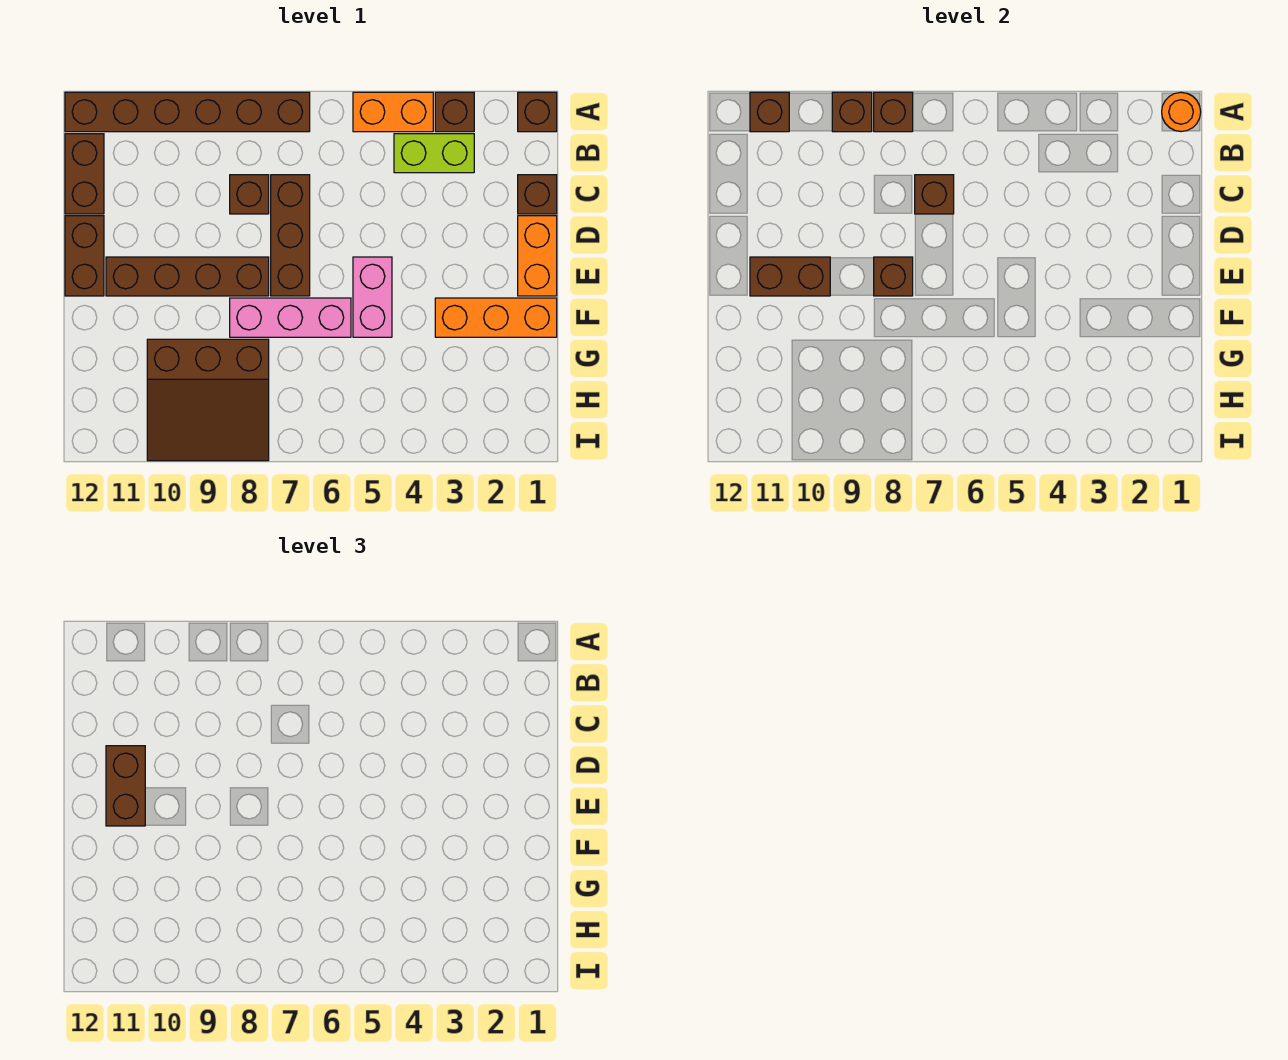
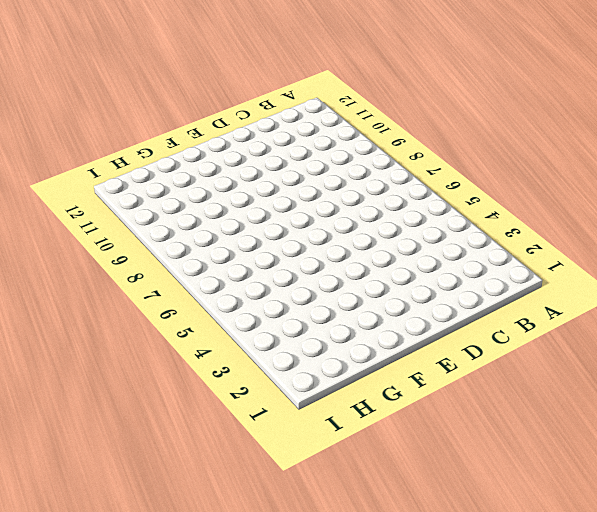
none -> brown brick A1 level 1
none -> brown brick A3 level 1
none -> orange brick A4:A5 level 1

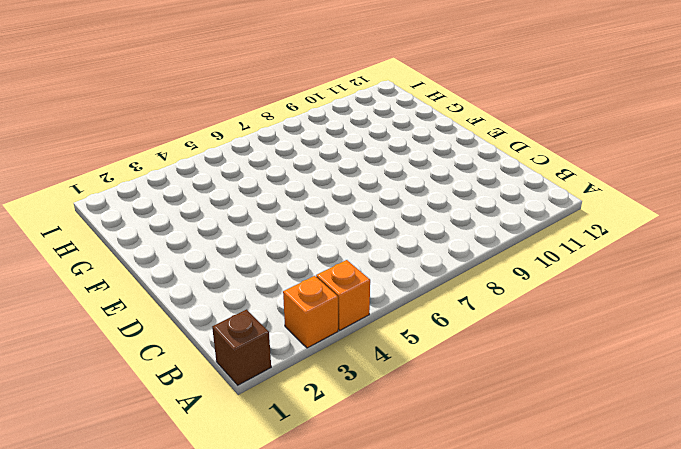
orange brick A3 level 1 -> brown brick A3 level 1
orange brick A4 level 1 -> orange brick A4:A5 level 1
none -> brown brick A7:A12 level 1
none -> lime brick B3:B4 level 1
none -> brown brick B12:C12 level 1

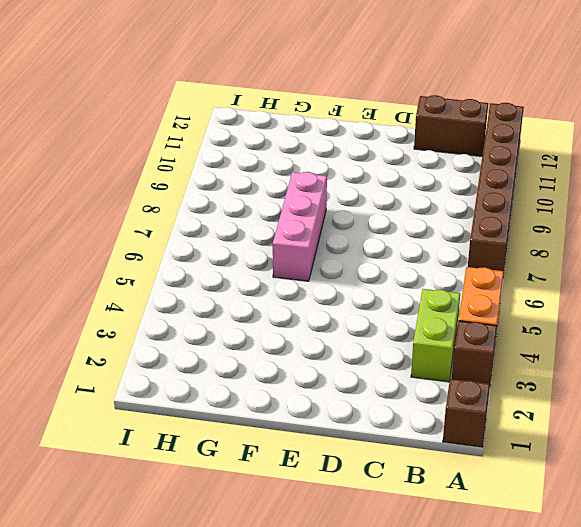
none -> brown brick C1 level 1
none -> brown brick C7:E7 level 1
none -> brown brick C8 level 1

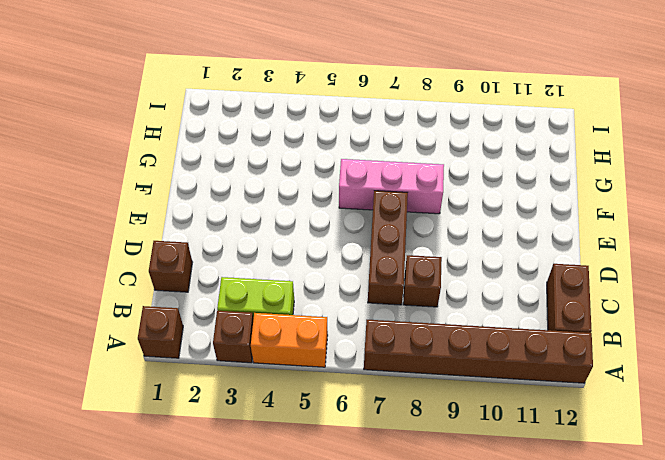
none -> orange brick D1:E1 level 1
none -> brown brick D12:E12 level 1
none -> pink brick E5:F5 level 1

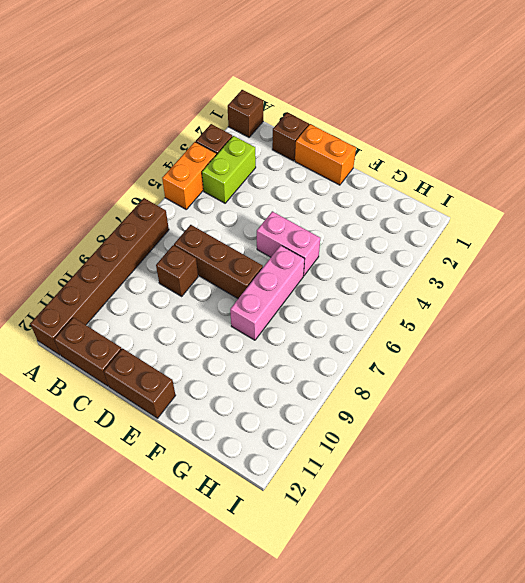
none -> brown brick E8:E11 level 1
none -> orange brick F1:F3 level 1
none -> brown slope G8:I10 level 1 top G

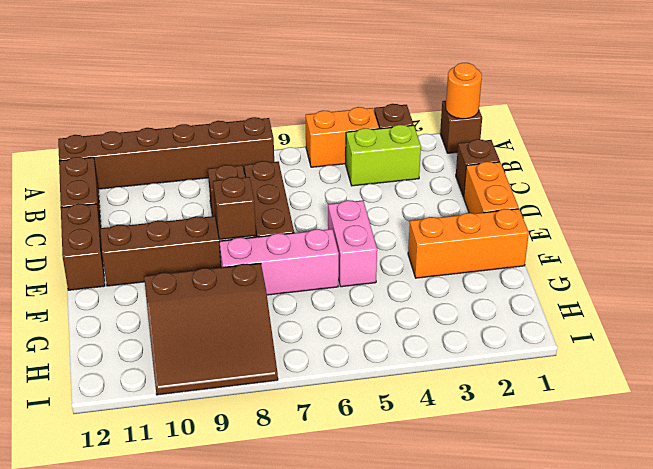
none -> brown brick A8 level 2
none -> brown brick A9 level 2
none -> brown brick A11 level 2

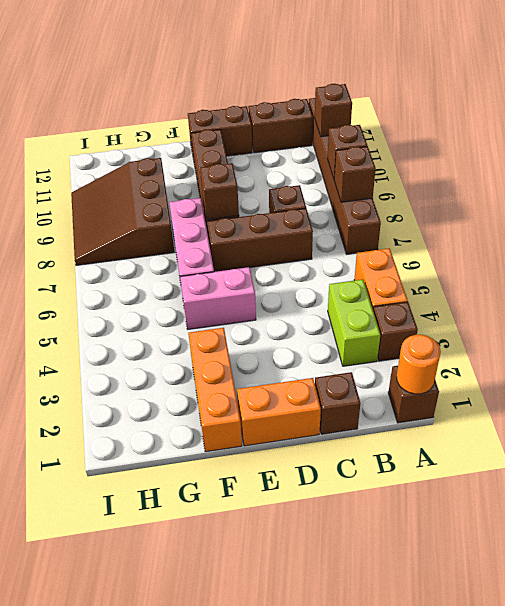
none -> brown brick C7 level 2
none -> brown brick E10:E11 level 2
none -> brown brick D11:E11 level 3

